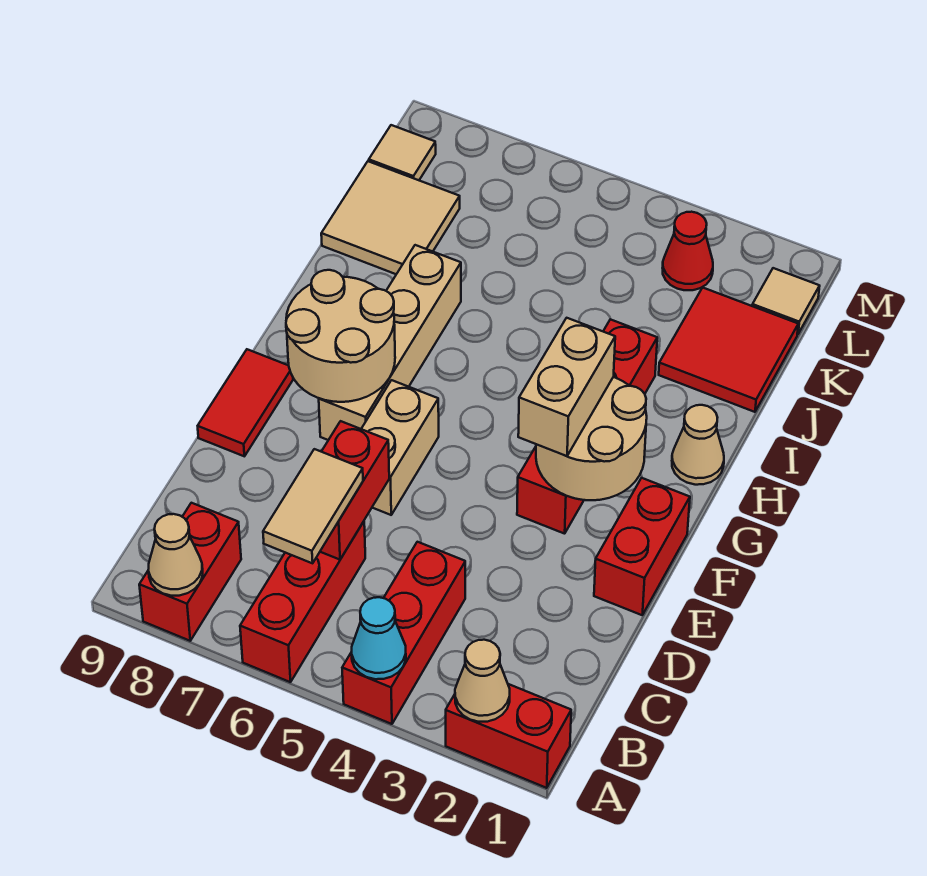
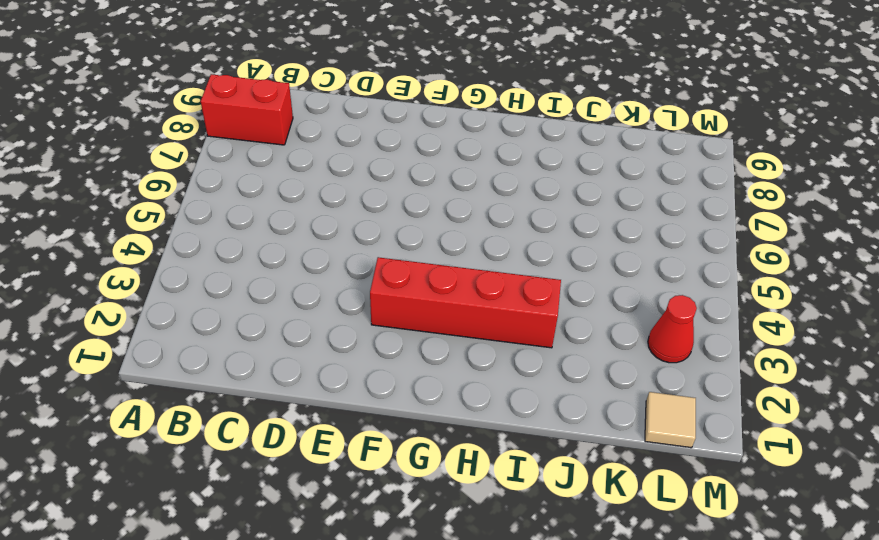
none -> red brick A1:A2 level 1
none -> red brick A4:C4 level 1
none -> red brick A6:C6 level 1

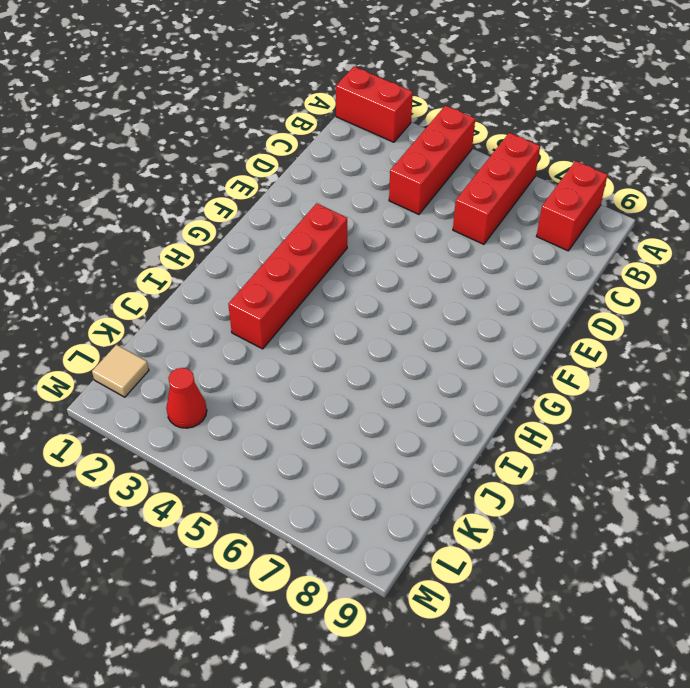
none -> red brick E1:F1 level 1
none -> tan brick E6:F6 level 1
none -> red tile E9:F9 level 1

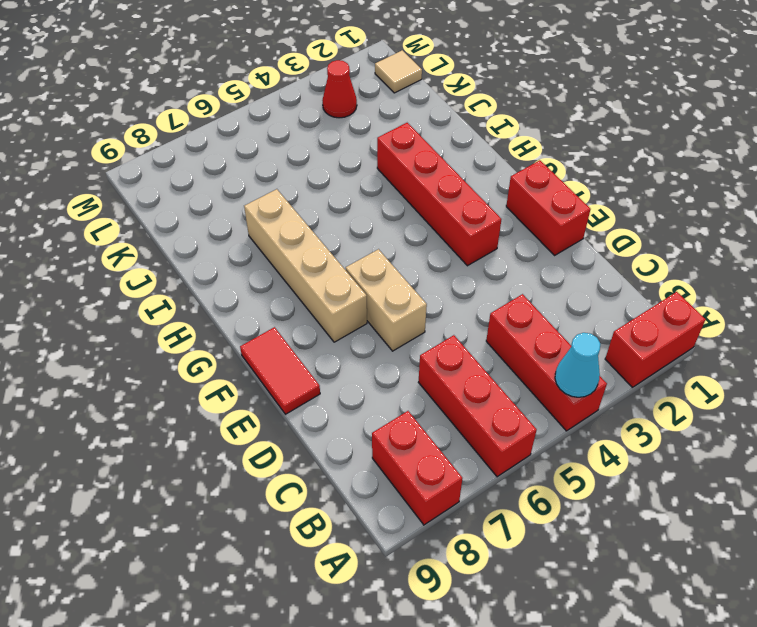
none -> tan cone H1 level 1
none -> red tile J1:K2 level 1
none -> tan tile J8:K9 level 1

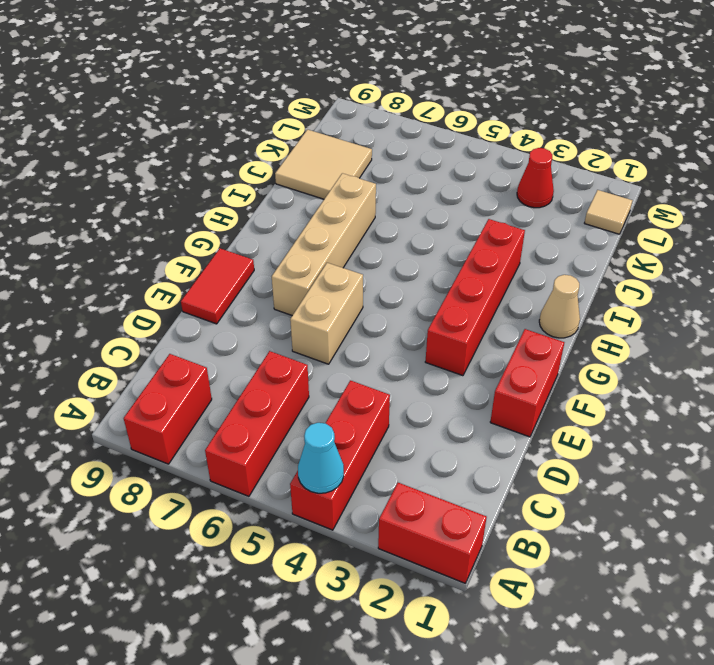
none -> red tile J1:K2 level 1
none -> tan tile L9 level 1
none -> tan cone A2 level 2

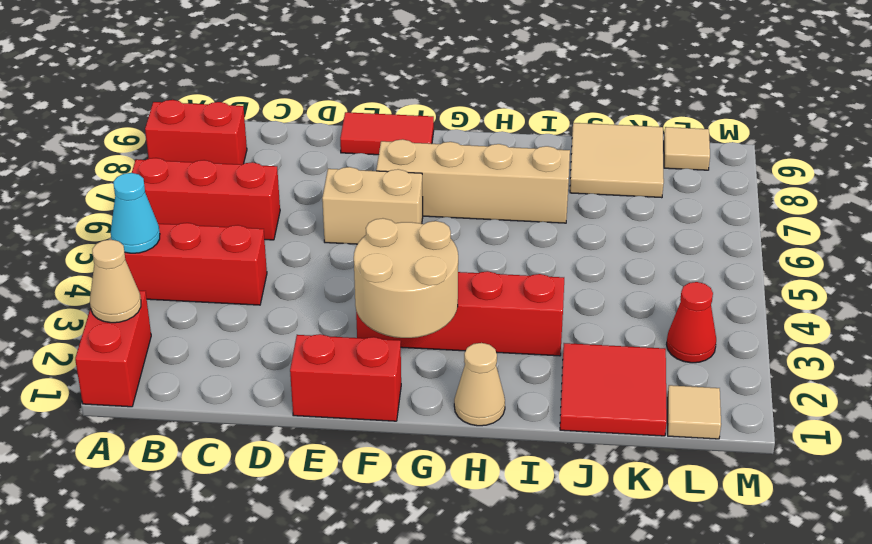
none -> tan cone A8 level 2
none -> red brick C6:D6 level 2
none -> tan round brick F7:G8 level 2

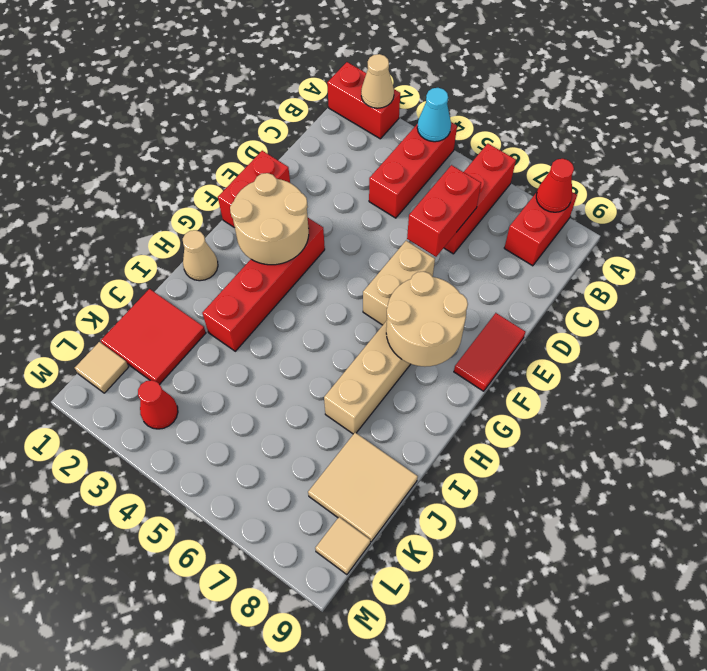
red cone A8 level 2 -> tan cone A8 level 2
none -> tan tile B6:C6 level 3
none -> tan brick F3:G3 level 3

